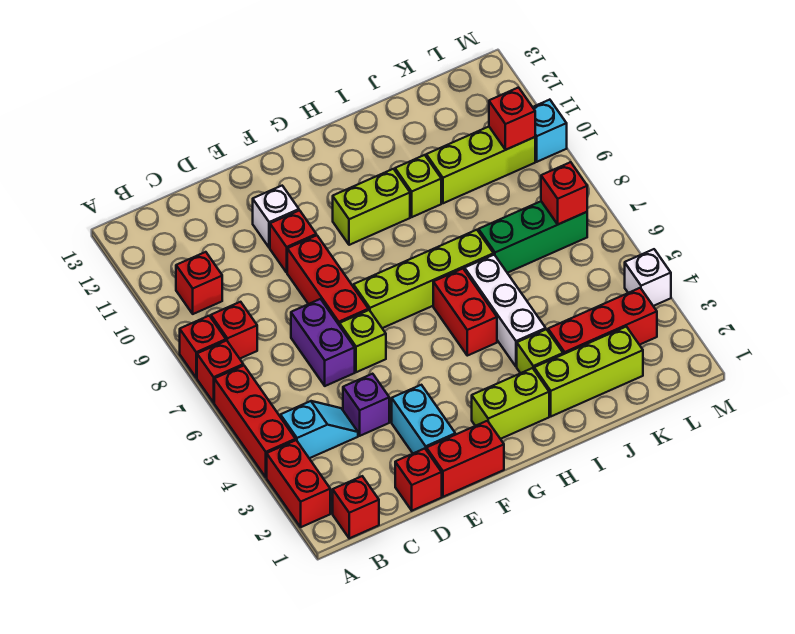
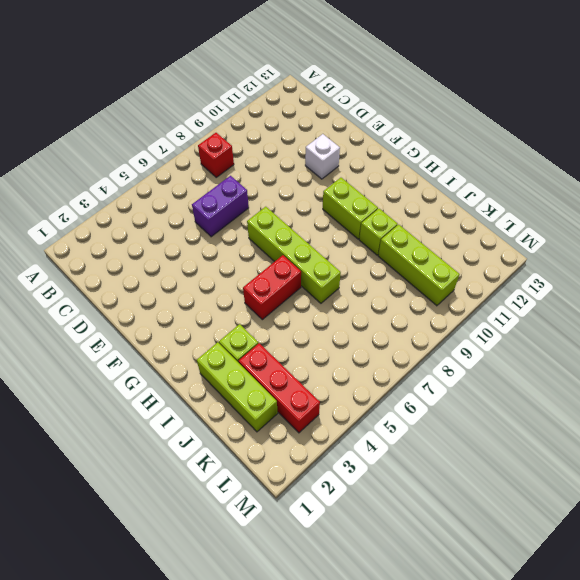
none -> red brick A2:A3 level 1
none -> red brick A4:A6 level 1
none -> red brick A7 level 1
none -> red brick A8 level 1

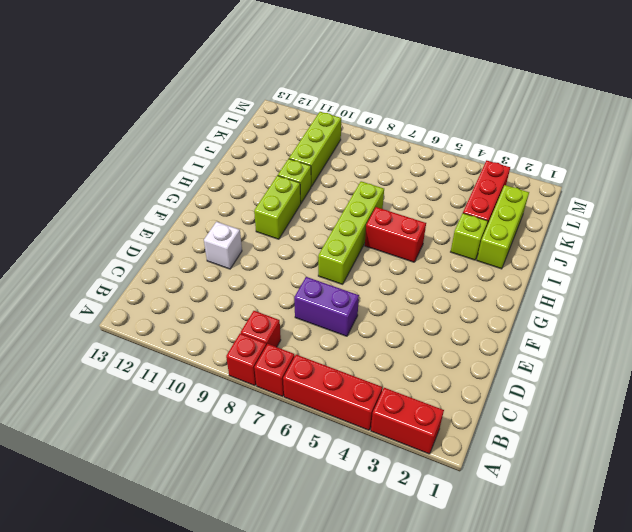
none -> red brick B1 level 1
none -> cyan slope B4:C4 level 1 top B
none -> red brick B10 level 1
none -> red brick D1 level 1

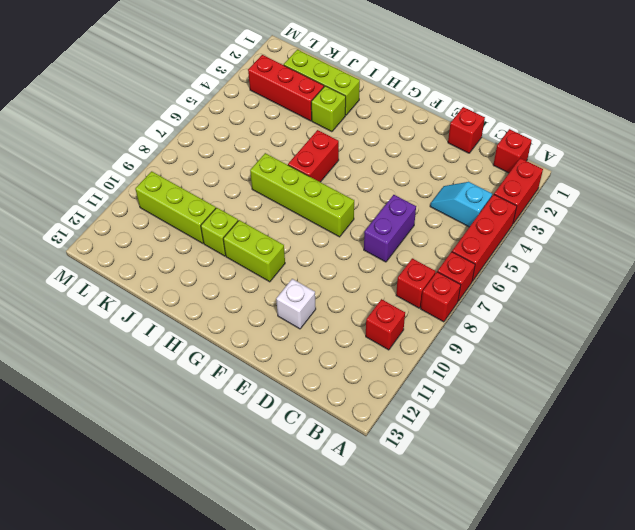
none -> purple brick D4 level 1
none -> red brick E1:F1 level 1
none -> cyan brick E2:E3 level 1
none -> lime brick E6 level 1

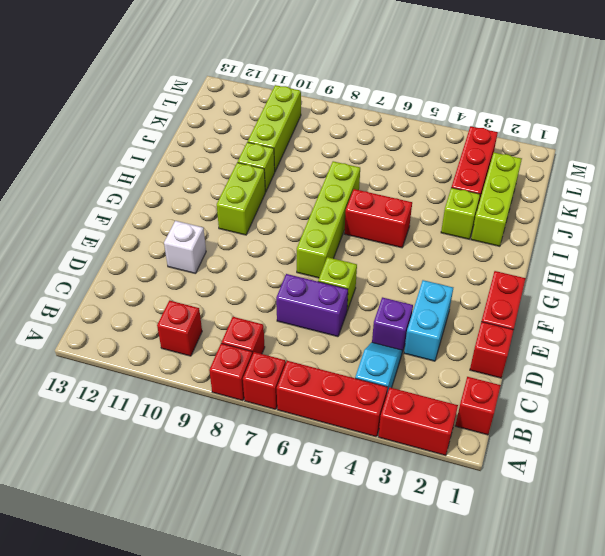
cyan brick D3:E3 level 1 -> cyan brick E2:E3 level 1
none -> red brick E7:E9 level 1
none -> red brick E10 level 1
none -> lime brick G2:H2 level 1
none -> white brick I4:I6 level 1

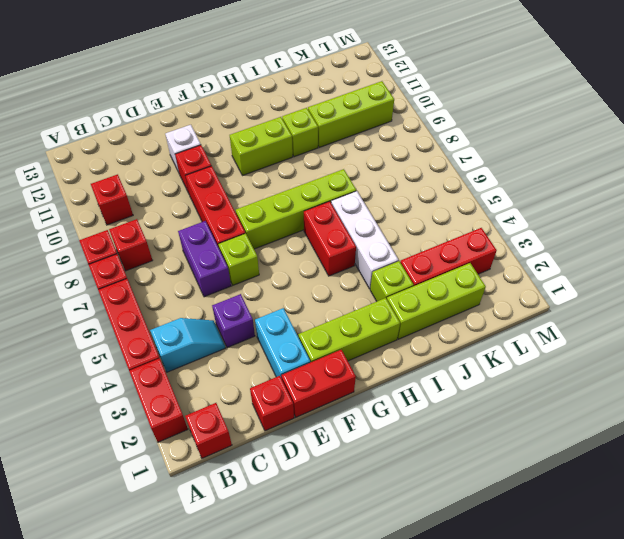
lime brick F2:H2 level 1 -> lime brick G2:H2 level 1
none -> green brick J7:L7 level 1
none -> white brick M4 level 1
none -> cyan brick M10 level 1
none -> red brick L7 level 2

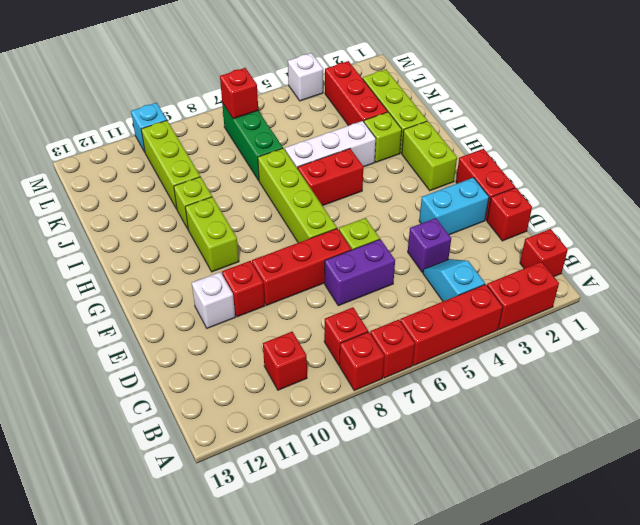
none -> red brick L10 level 2

